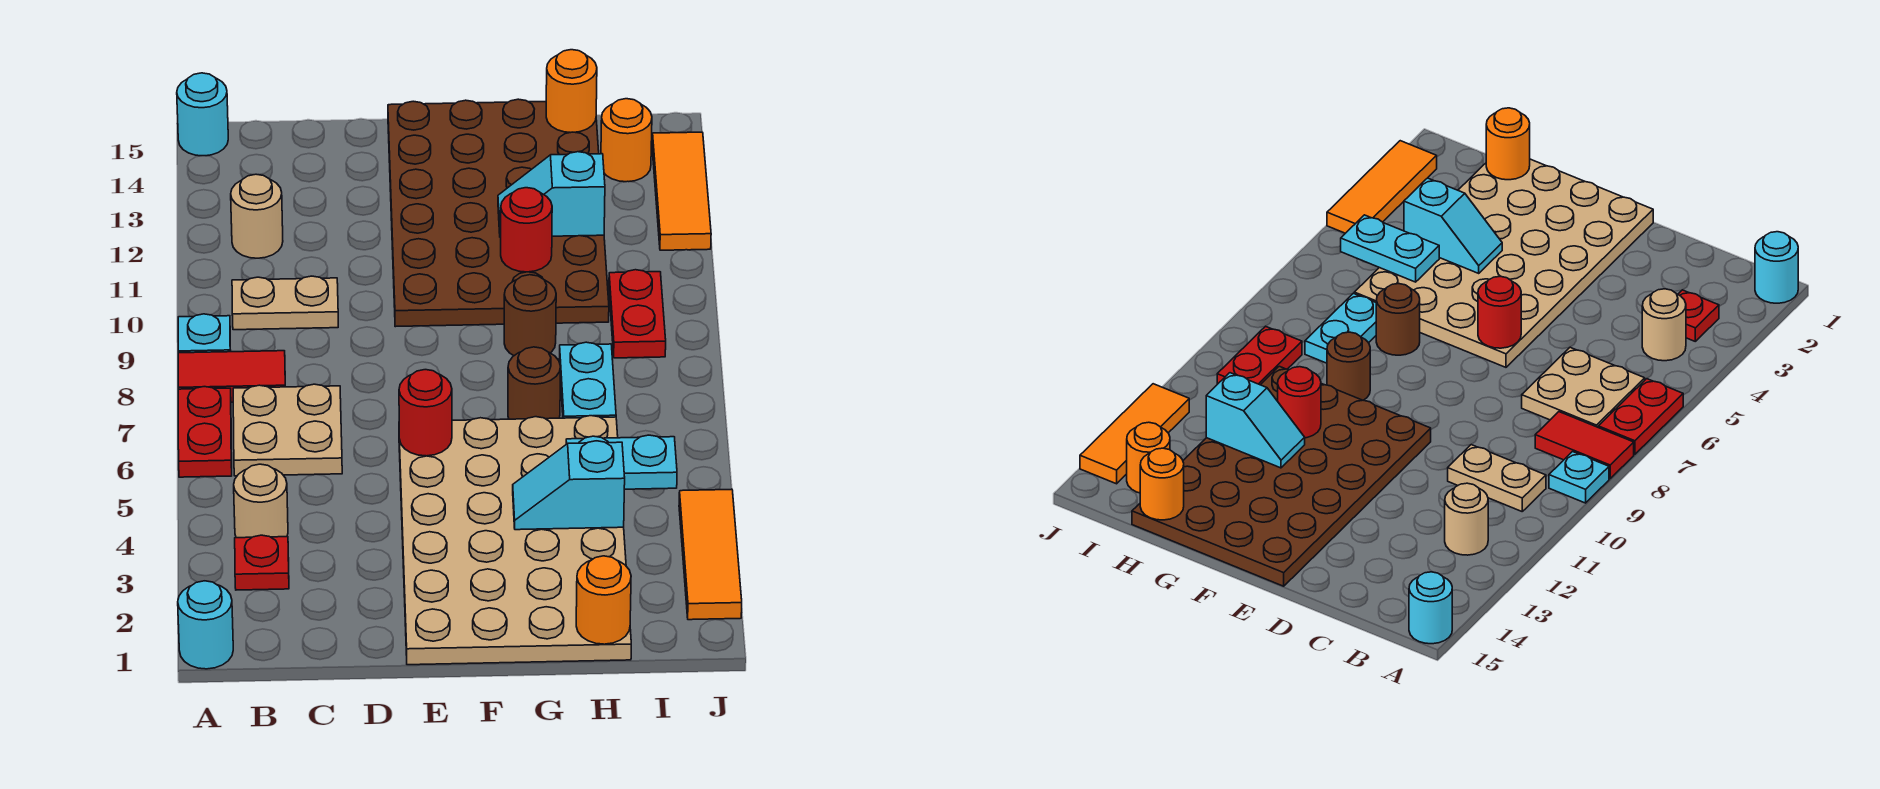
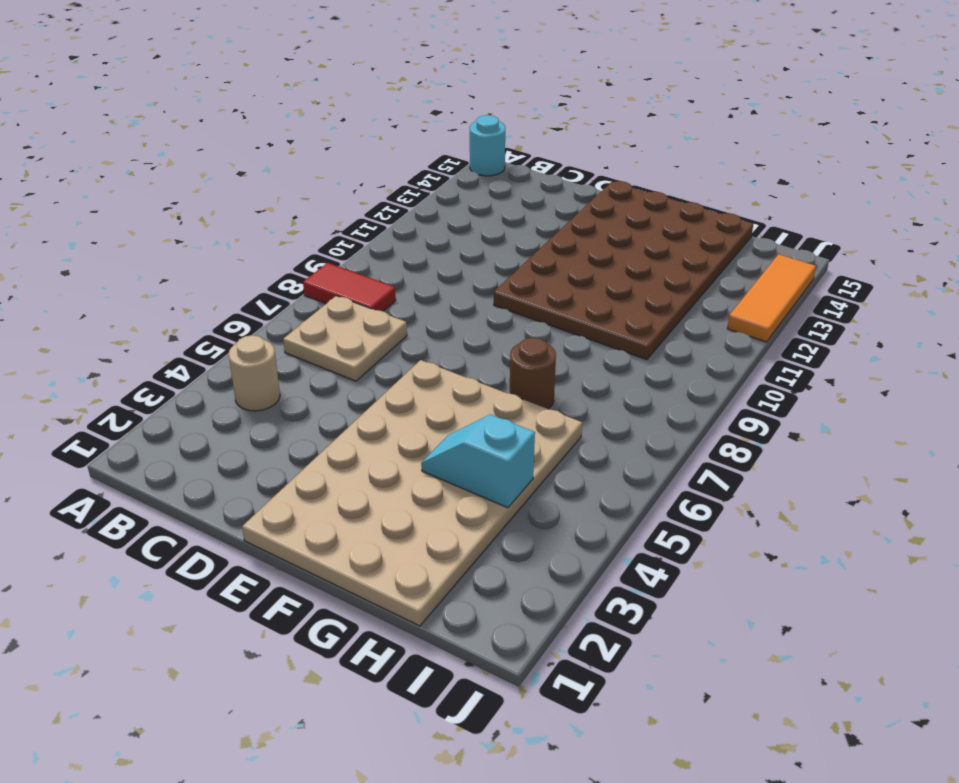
none -> cyan round brick A1 level 1
none -> red plate A6:A7 level 1
none -> cyan plate A9 level 1

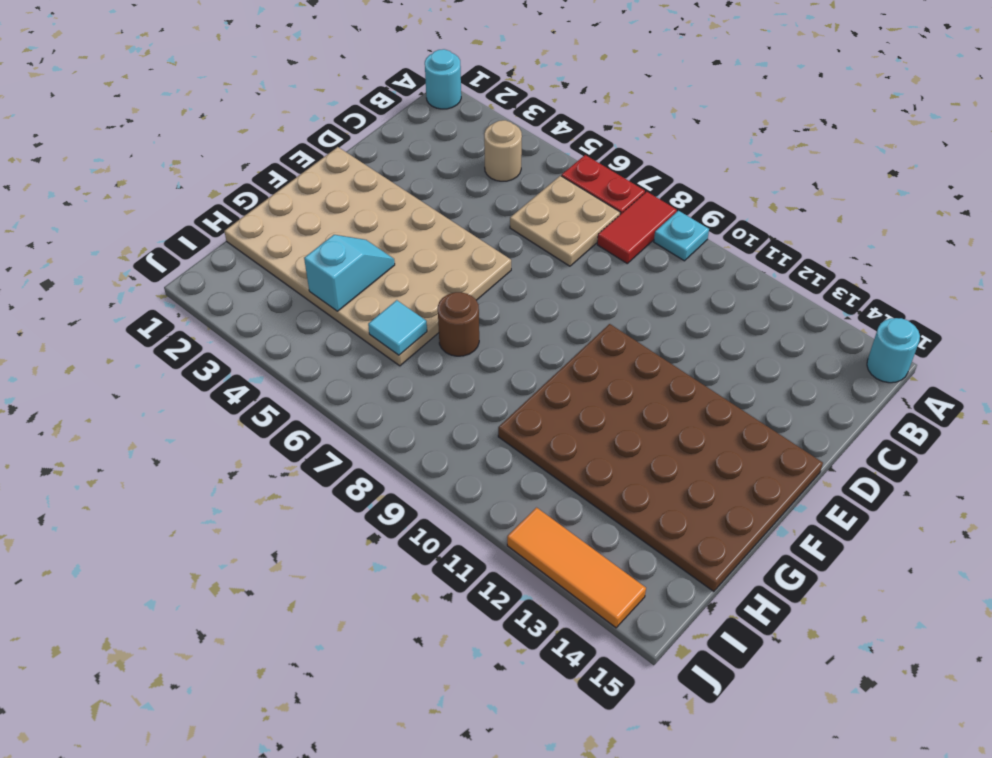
cyan tile H6 level 2 -> none
none -> red plate B3 level 1
none -> tan plate B10:C10 level 1
none -> tan round brick B12 level 1

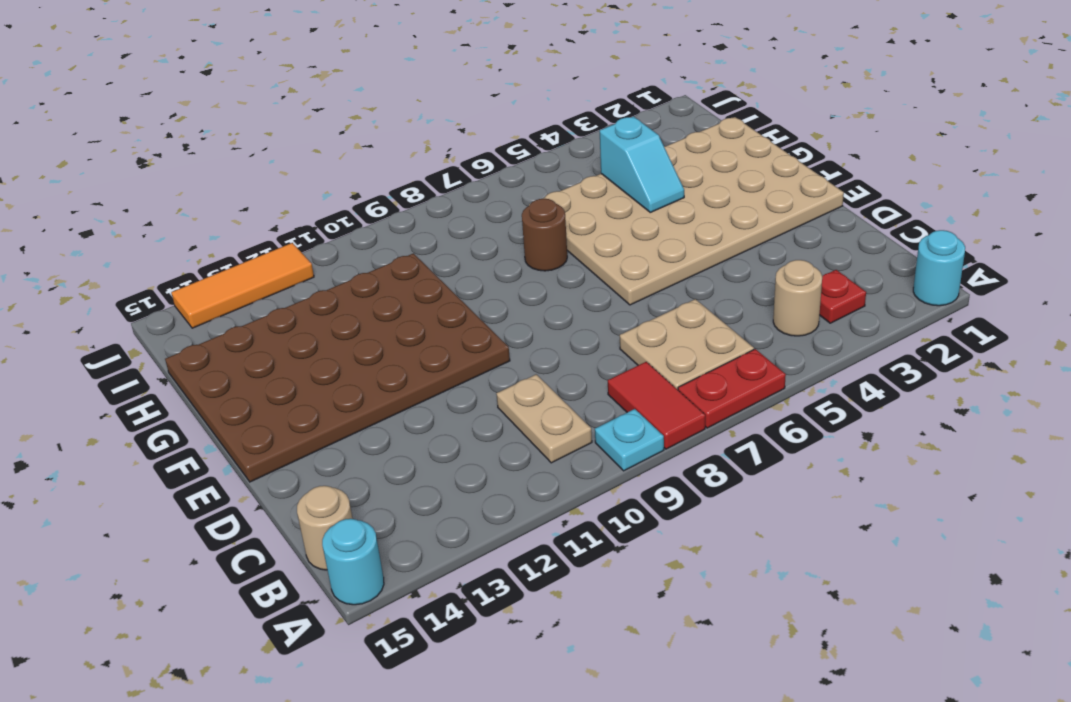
tan round brick B15 level 1 -> tan round brick B12 level 1
none -> brown round brick G9 level 1
none -> cyan plate H7:H8 level 1
none -> red plate I9:I10 level 1

